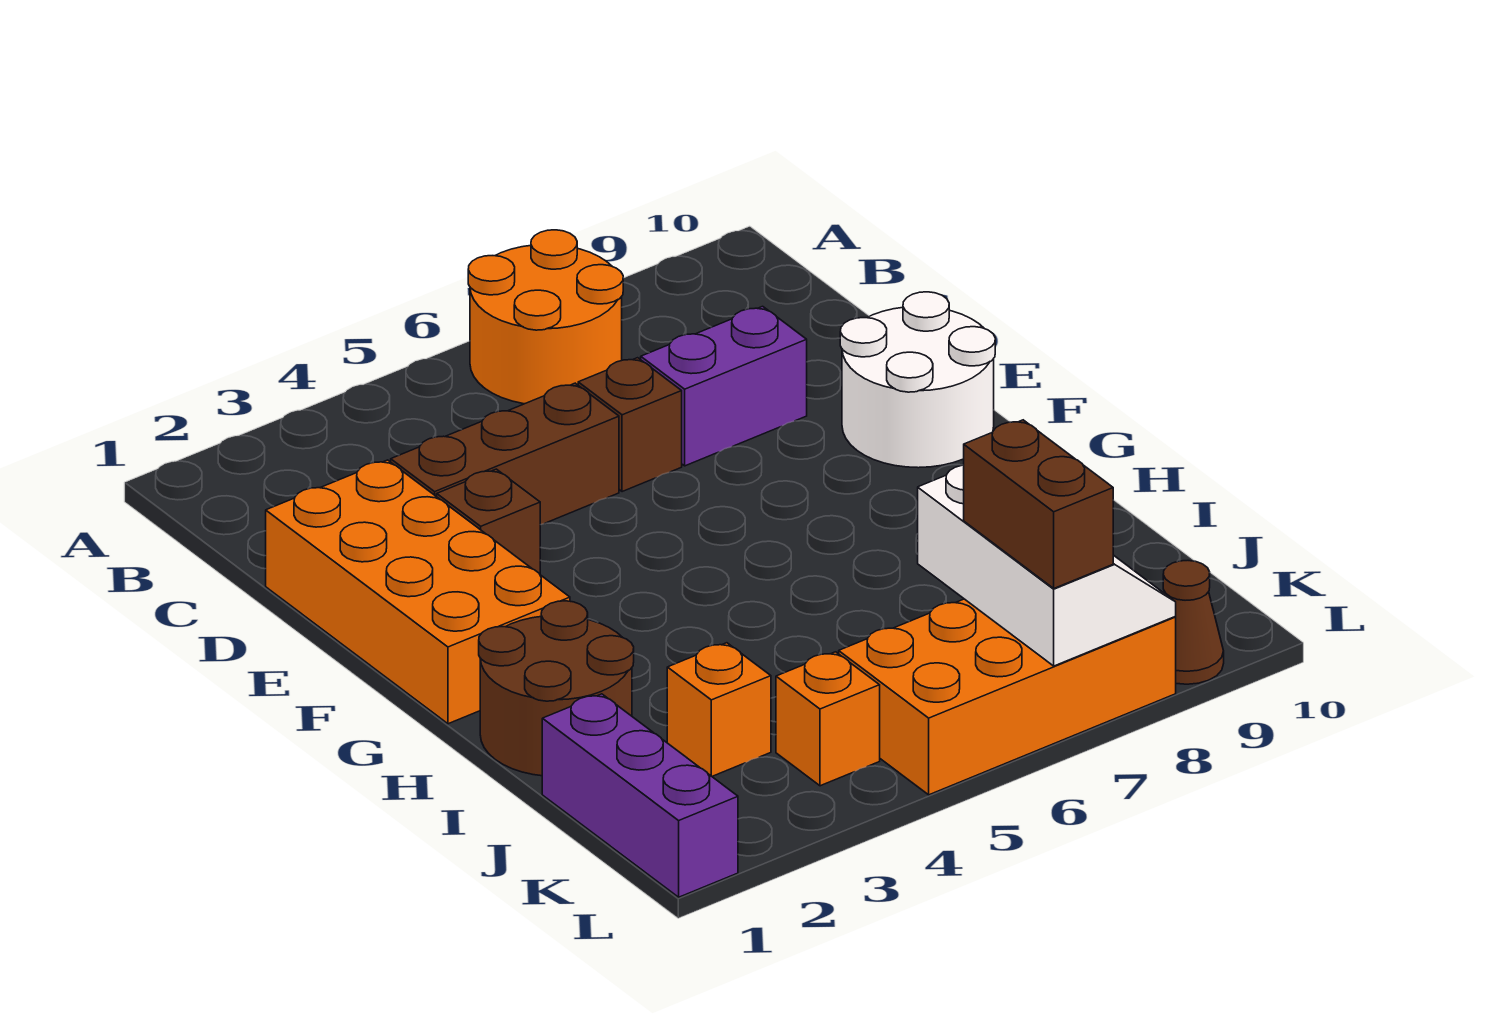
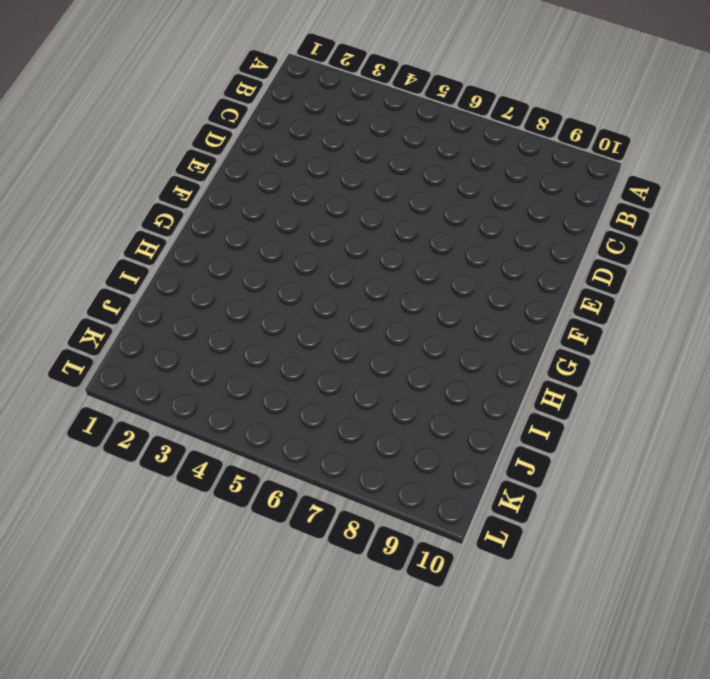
none -> orange round brick A6:B7 level 1
none -> orange brick D1:G2 level 1
none -> brown brick D3:D5 level 1

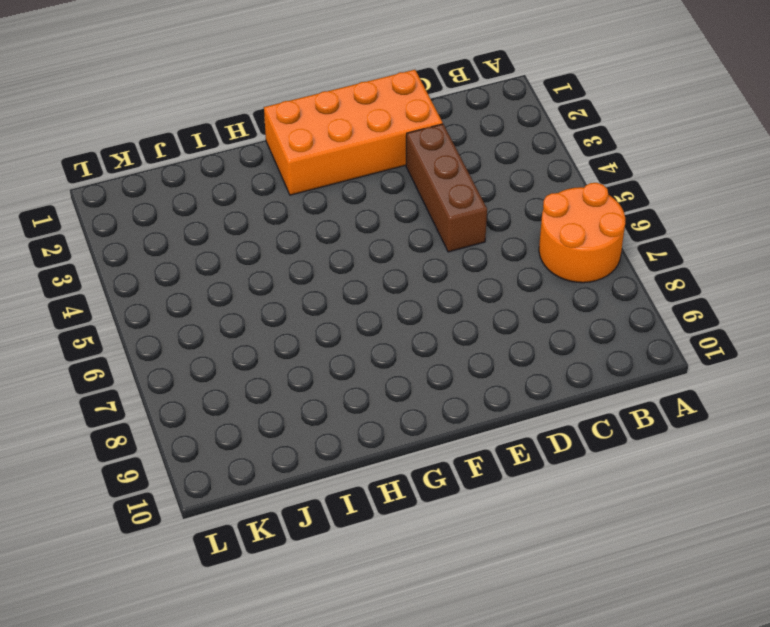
none -> brown brick D6 level 1
none -> purple brick D7:D8 level 1
none -> brown brick E3 level 1

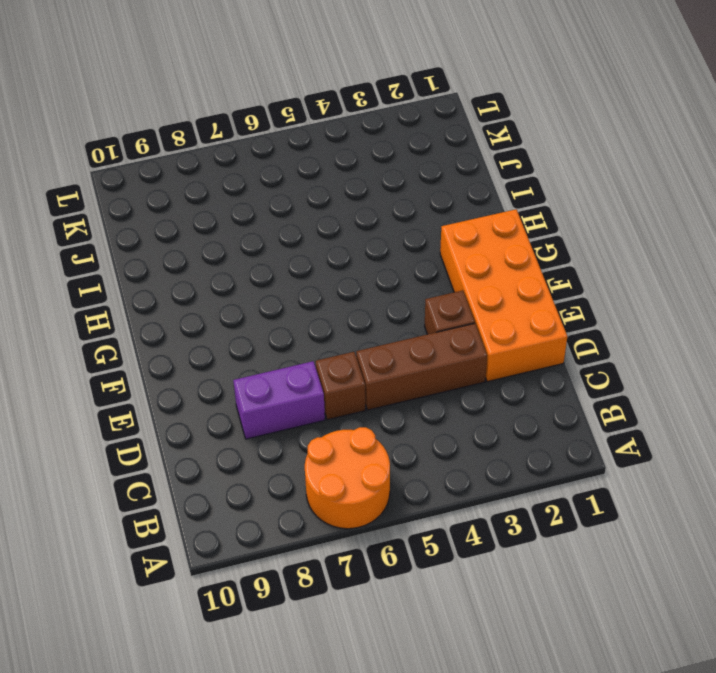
none -> white round brick E9:F10 level 1
none -> brown round brick H1:I2 level 1
none -> purple brick J1:L1 level 1

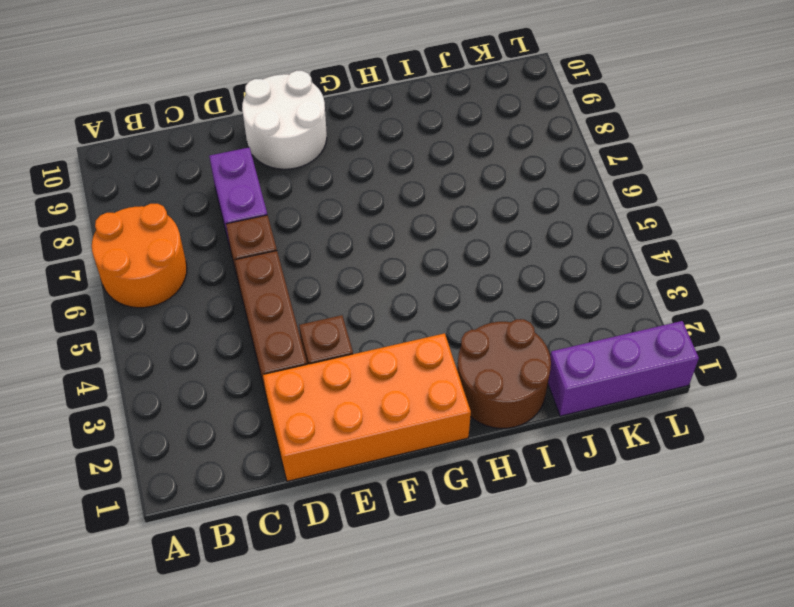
none -> orange brick J3 level 1
none -> orange brick K4 level 1
none -> orange brick K5:L8 level 1

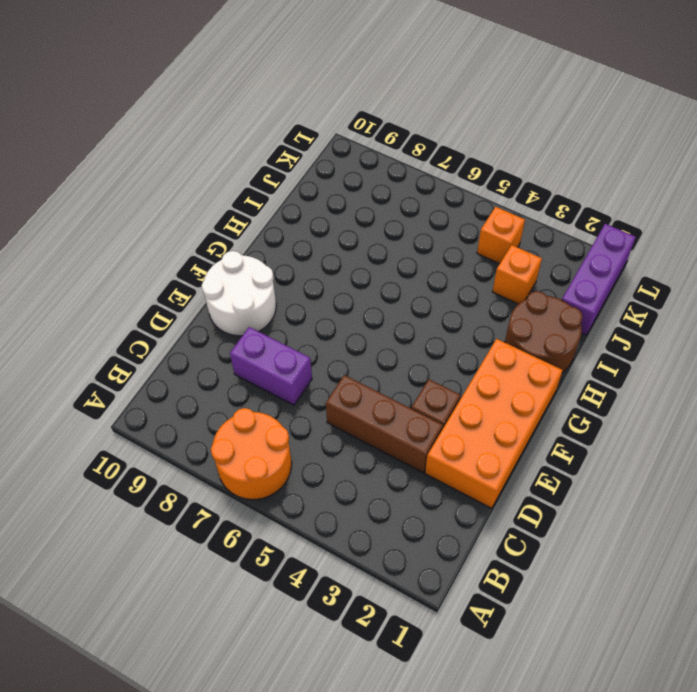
none -> brown brick D6 level 1
none -> orange brick K5:L8 level 1
none -> brown cone L9 level 1

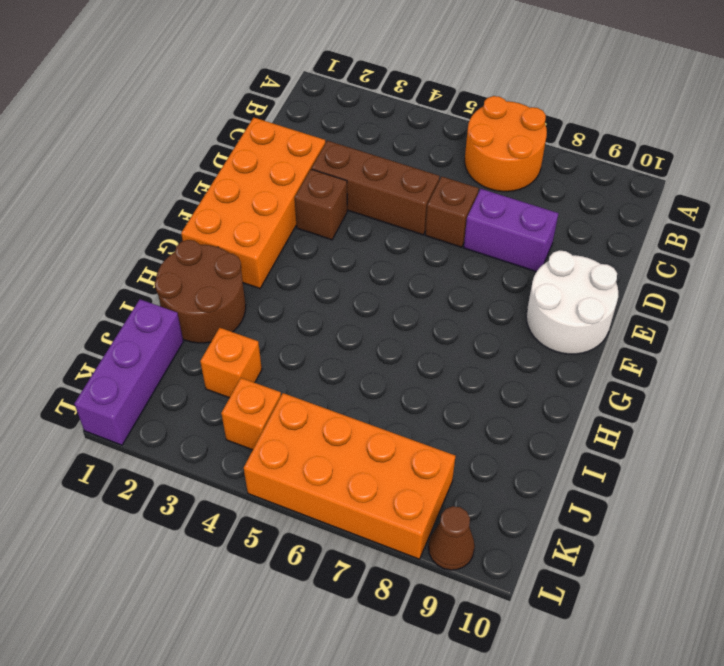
none -> white slope J7:L8 level 2 top 7
none -> brown brick K7:L7 level 3

